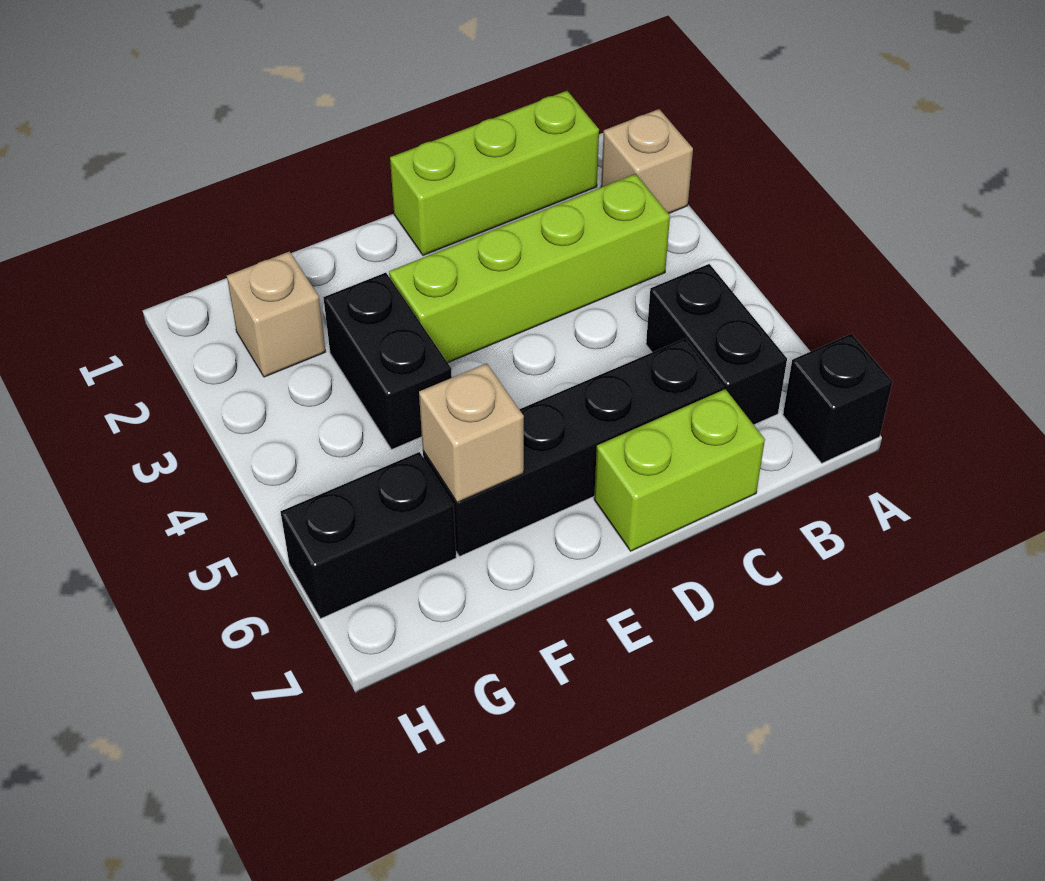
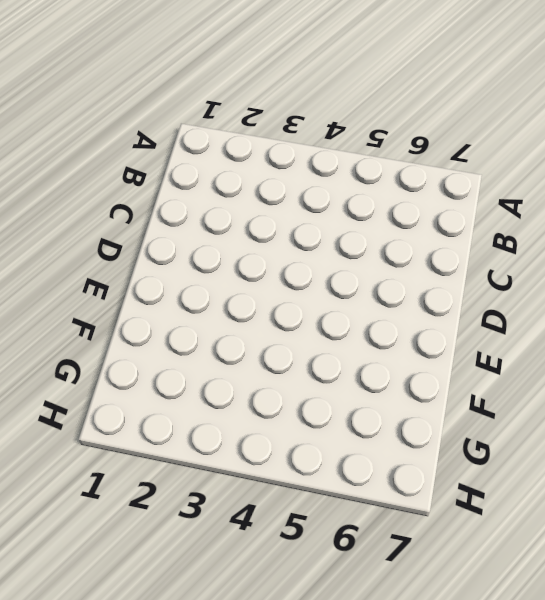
none -> tan brick A2 level 1
none -> black brick A7 level 1

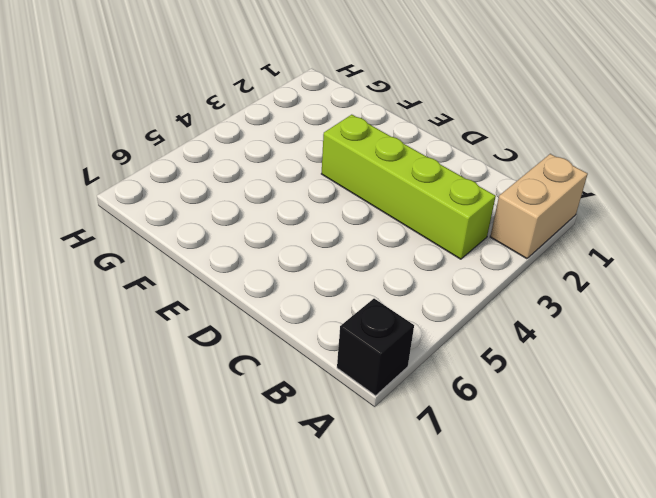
tan brick A1:A2 level 1 -> tan brick A2 level 1
none -> lime brick B1:D1 level 1
none -> black brick B5:B6 level 1

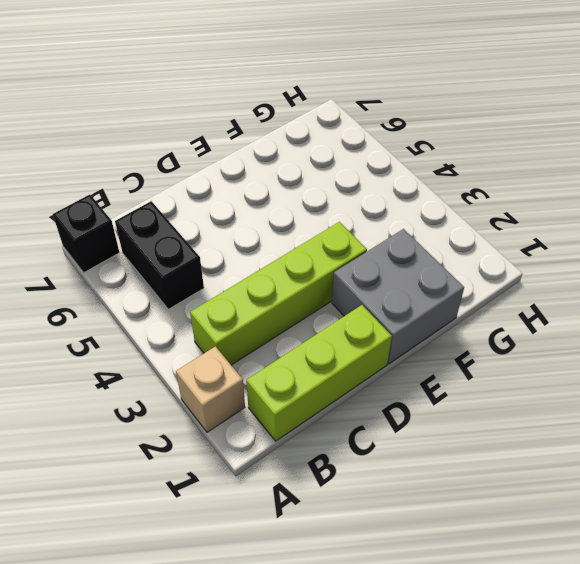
grey brick E1:F2 level 1 -> none
none -> black brick C6:F6 level 1
none -> lime brick C7:D7 level 1

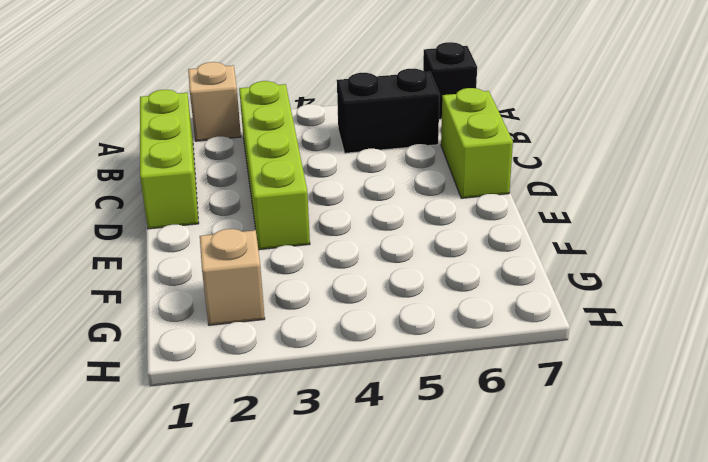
none -> black brick C6:F6 level 1
none -> black brick F3:F4 level 1

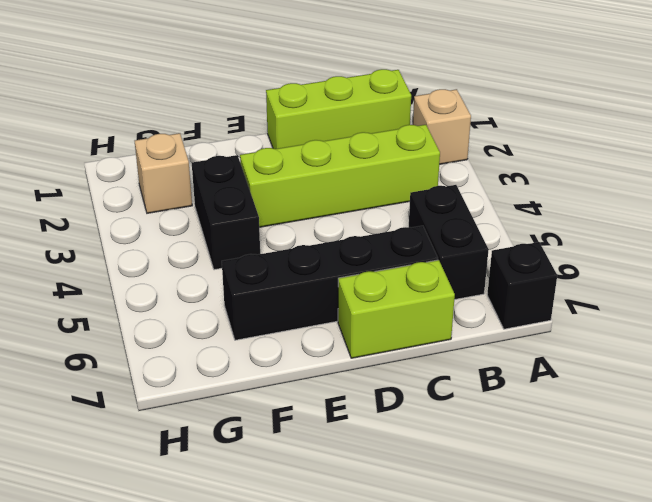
none -> black brick G6:H6 level 1
none -> tan brick F6 level 2

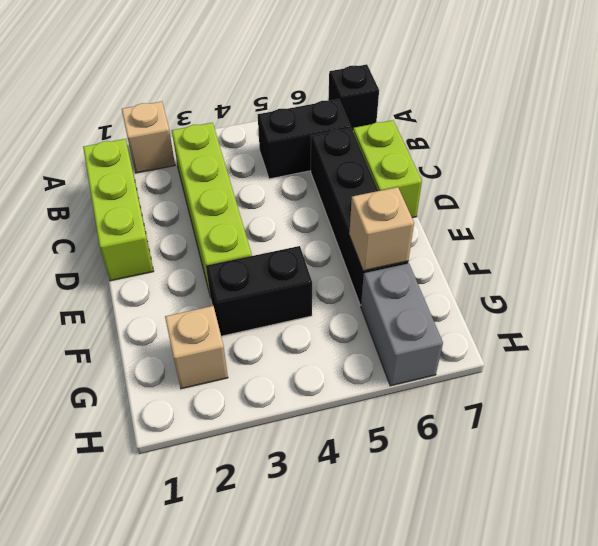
grey brick G6:H6 level 1 -> black brick G6:H6 level 1

